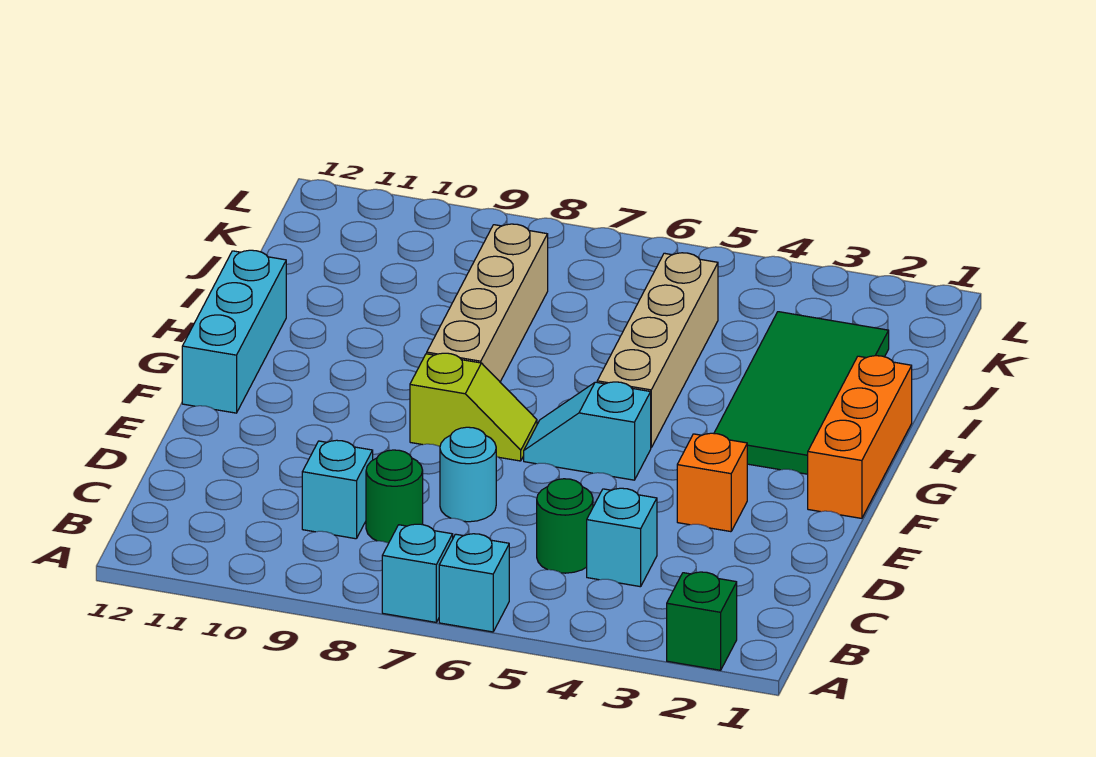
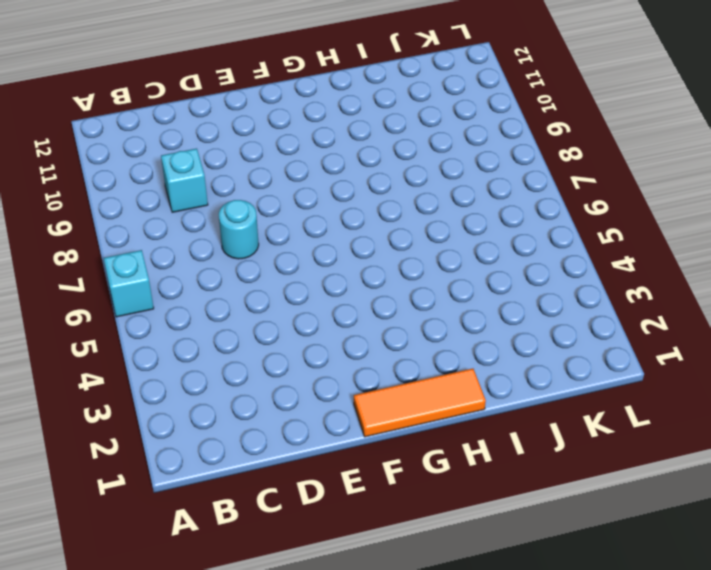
orange tile F1:H1 level 1 -> orange brick F1:H1 level 1
none -> green brick A2 level 1
none -> cyan brick A7 level 1
none -> cyan brick C4 level 1

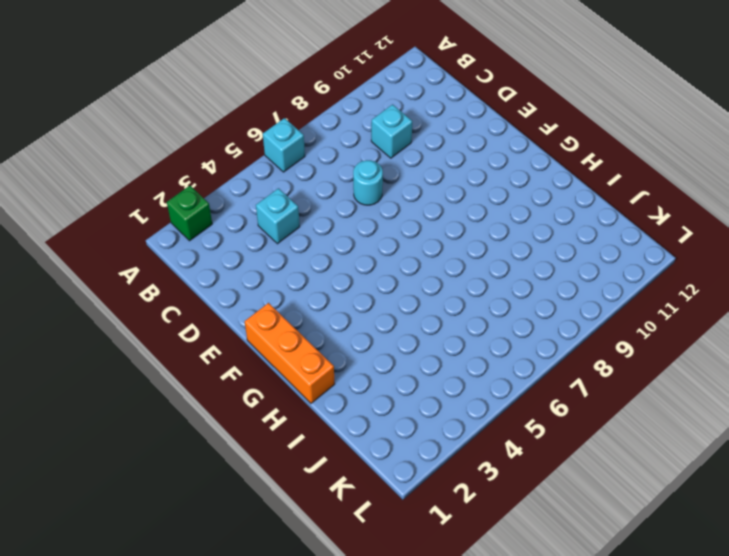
none -> cyan brick A7 level 1
none -> green round brick C5 level 1
none -> green round brick C8 level 1

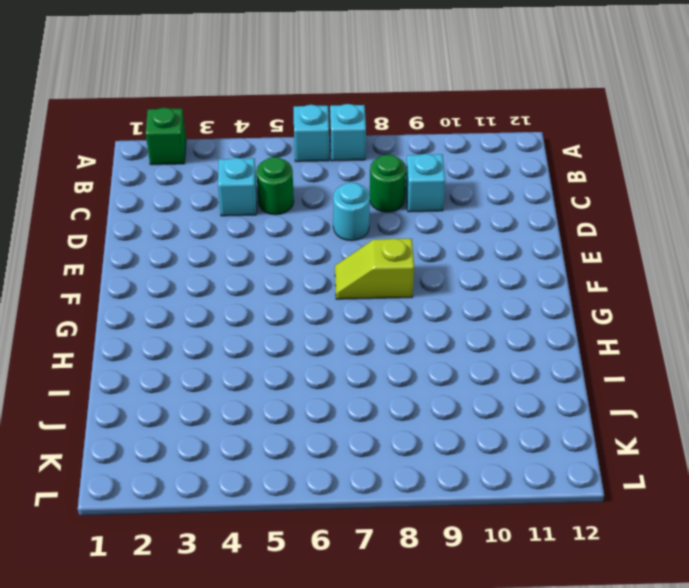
none -> orange brick E3 level 1
none -> orange brick F1:H1 level 1
none -> cyan slope F5:F6 level 1 top 5

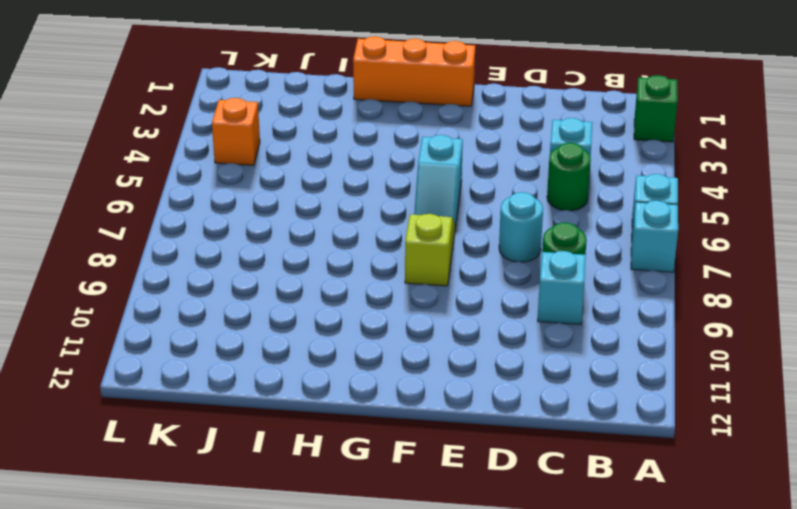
orange brick K4 level 1 -> orange brick E3 level 1
none -> cyan brick F12:H12 level 1
none -> green tile G2:J3 level 1
none -> tan brick G5:J5 level 1

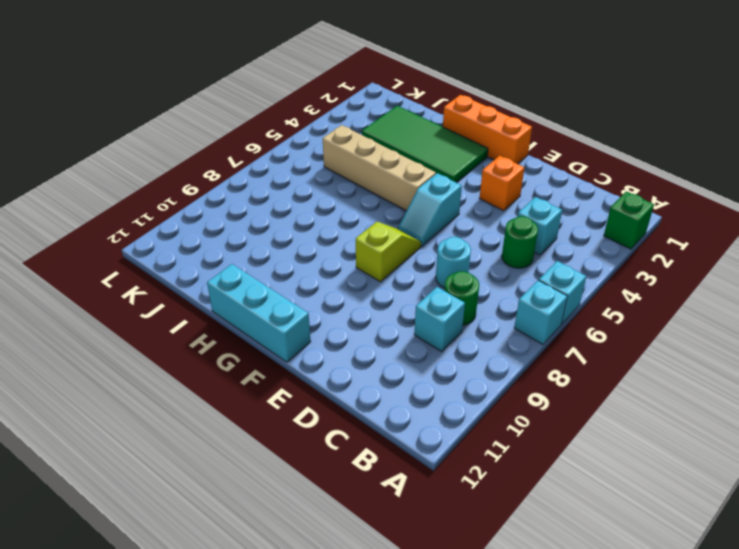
none -> tan brick G8:J8 level 1

